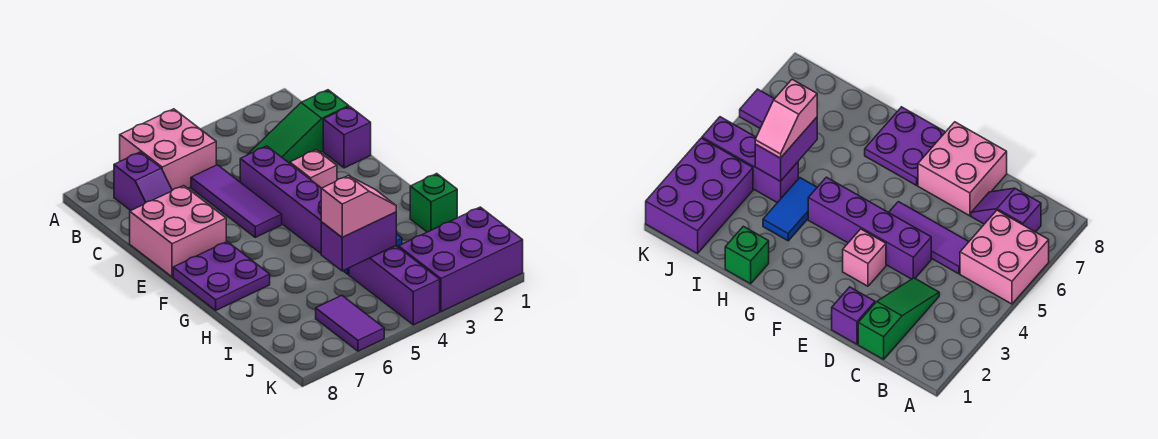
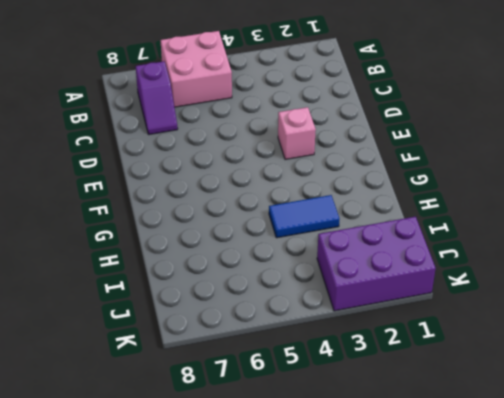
none -> green slope C1:C3 level 1 top 1
none -> purple tile C5:E5 level 1
none -> purple brick D1 level 1

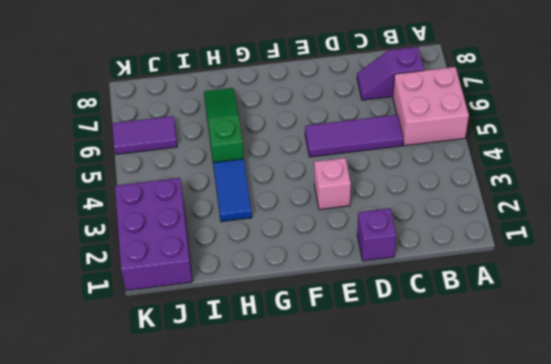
green slope H5:H7 level 1 top 5 -> green slope C1:C3 level 1 top 1
none -> purple brick D4:G4 level 1
none -> pink brick D7:E8 level 1
none -> purple plate F7:G8 level 1

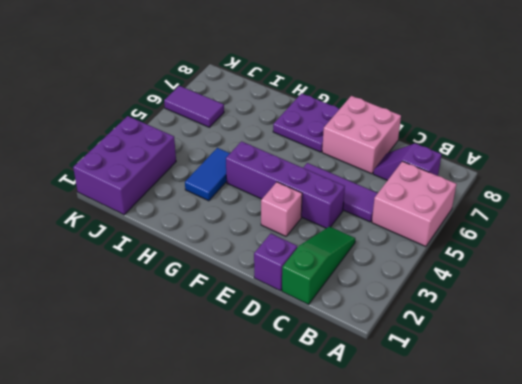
none -> green brick H1 level 1
none -> purple brick I4:K4 level 1
none -> purple brick I4:I5 level 2

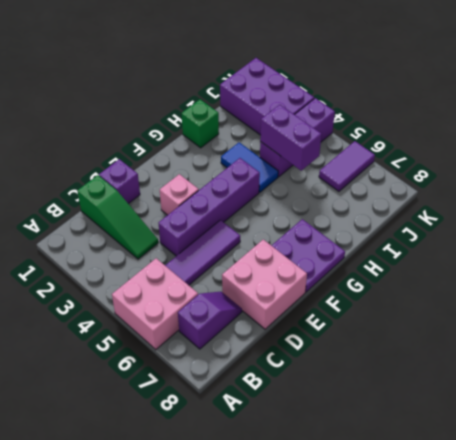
none -> pink slope I4:I5 level 3 top 5

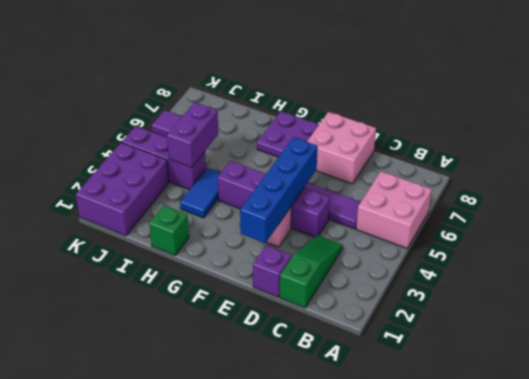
blue brick E2:E5 level 2 -> none
none -> purple slope B7:C7 level 1 top B
none -> pink slope I4:I5 level 3 top 5

